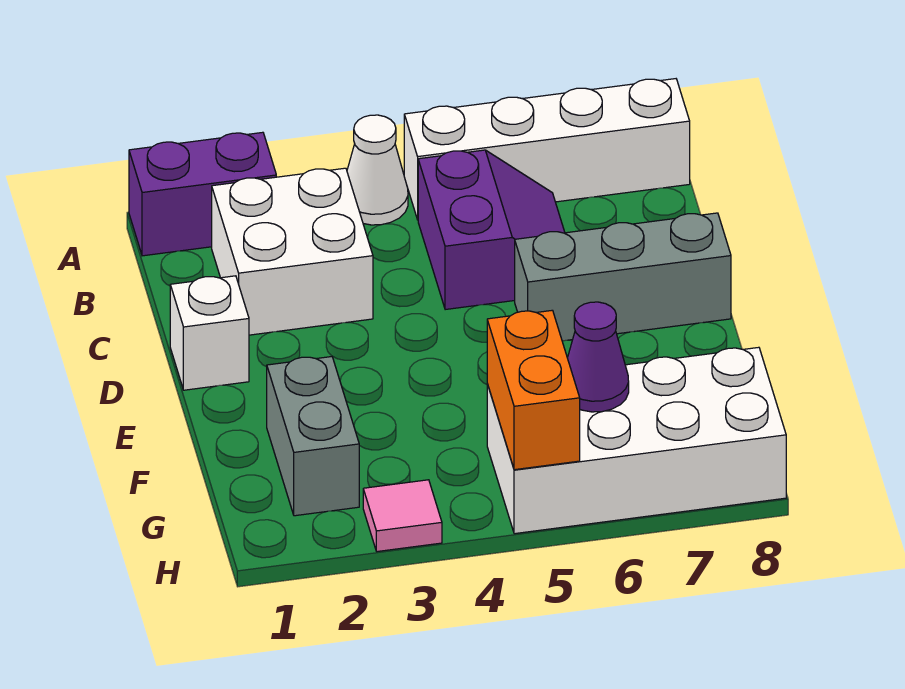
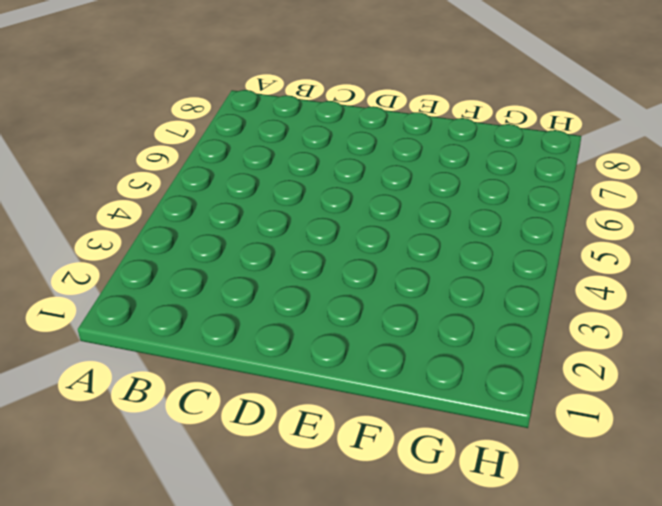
none -> purple brick A1:A2 level 1
none -> white cone A4 level 1
none -> white brick A5:A8 level 1

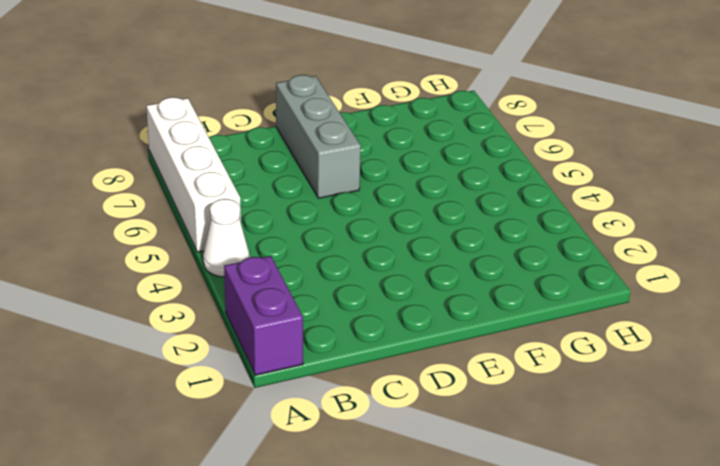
none -> white brick B2:C3 level 1
none -> purple slope B5:C6 level 1 top 5
none -> white brick D1 level 1

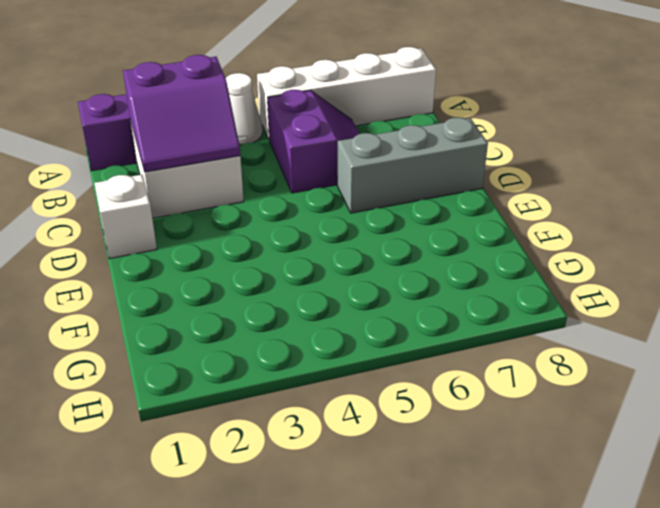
purple slope B2:C3 level 2 top B -> none
none -> grey brick F2:G2 level 1
none -> white brick G5:H8 level 1
none -> pink tile H3 level 1

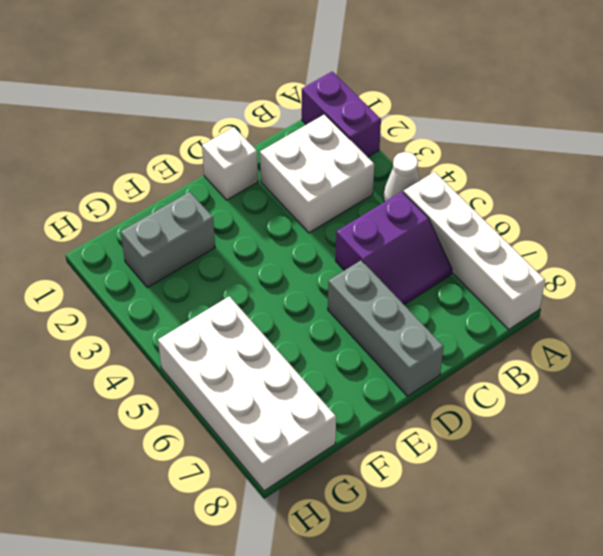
none -> pink tile H3 level 1
none -> orange brick G5:H5 level 2
none -> purple cone G6 level 2

